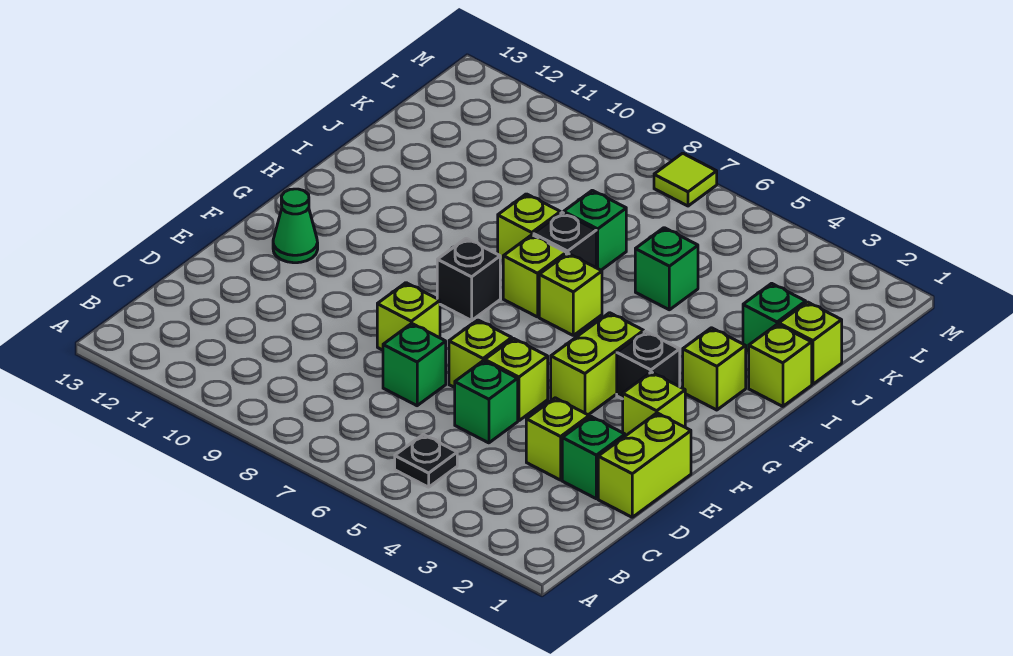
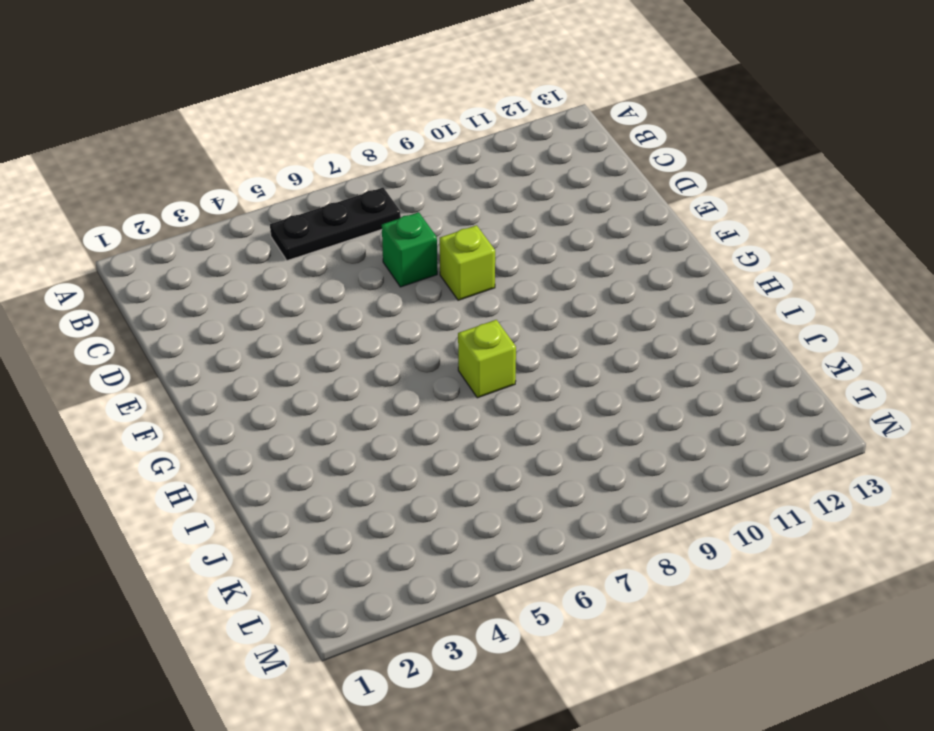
black plate B5:B7 level 1 -> black plate B5 level 1
none -> lime brick D1:E1 level 1
none -> green brick D2 level 1
none -> lime brick D3 level 1

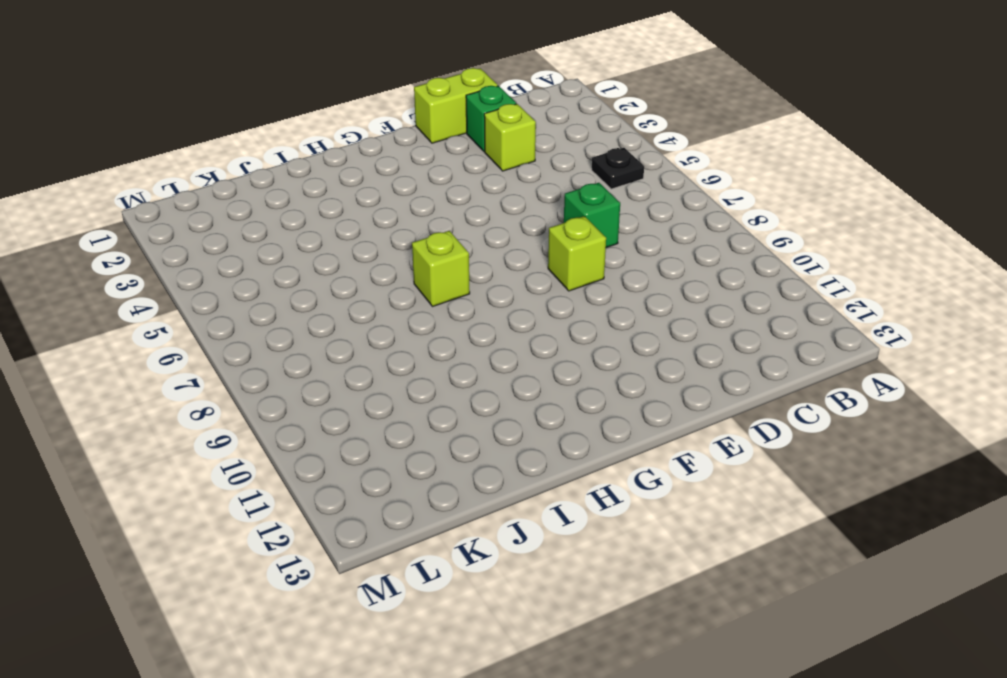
none -> green brick D5 level 1
none -> lime brick E5 level 1
none -> lime brick E6 level 1

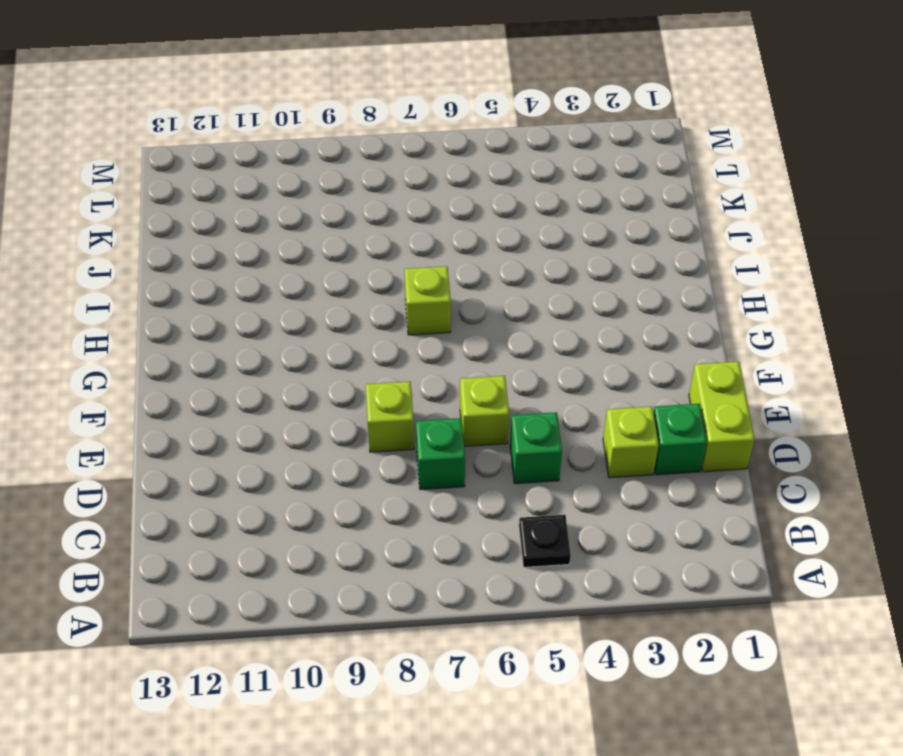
none -> lime brick E5 level 1
none -> lime brick F2 level 1
none -> lime brick F4:G4 level 1

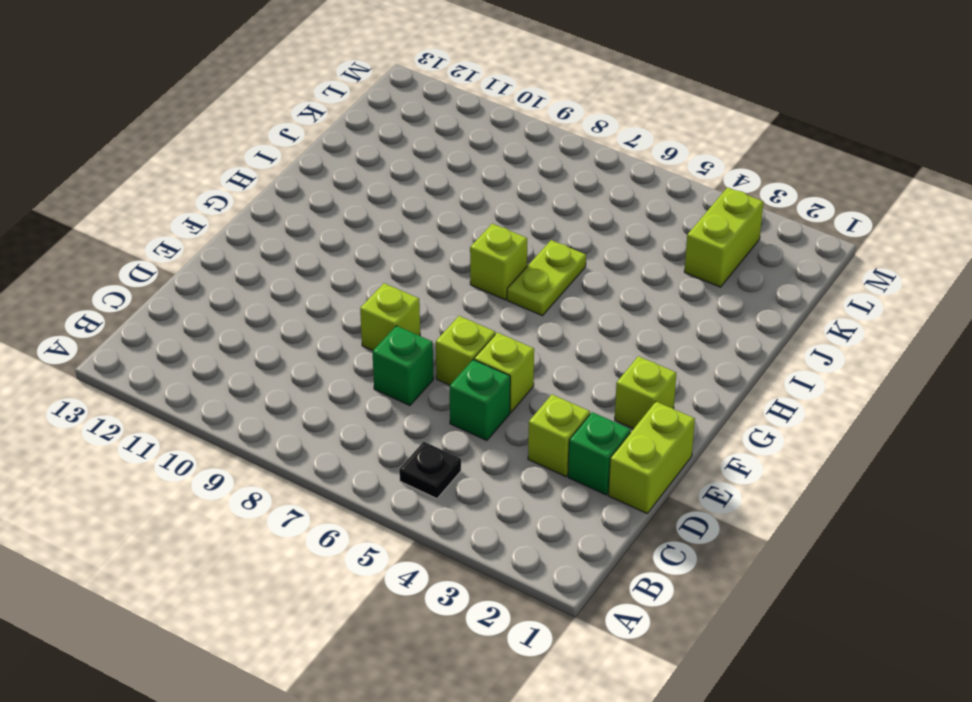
lime plate H6:I6 level 1 -> lime brick H6 level 1
lime brick K3:L3 level 1 -> lime brick F4:G4 level 1
none -> green cone F12 level 1
none -> black brick G3 level 1
none -> black brick G8 level 1

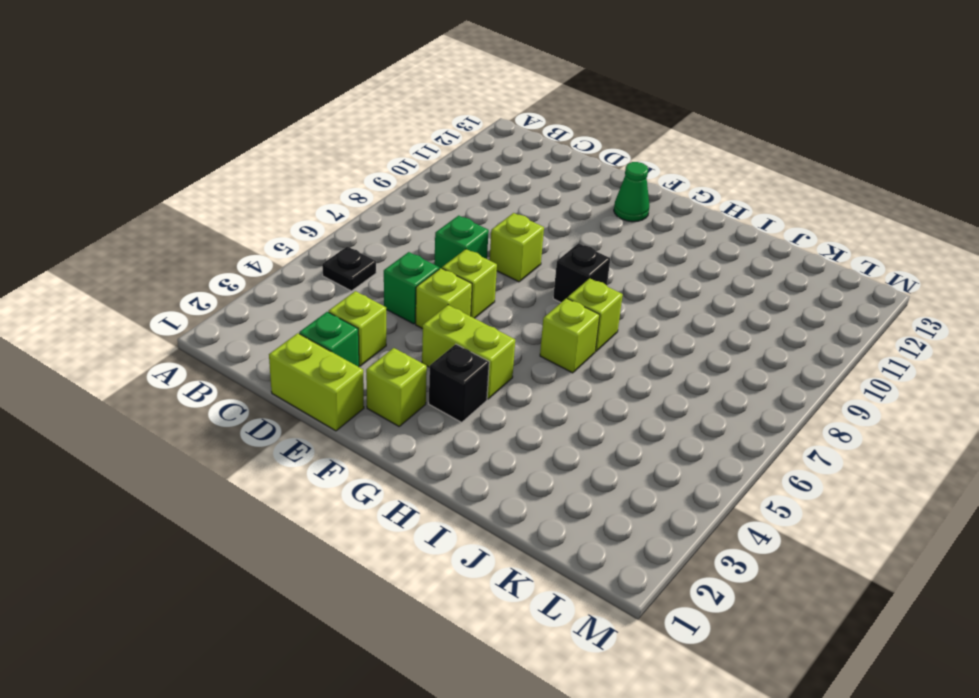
none -> lime brick H2 level 1
none -> lime brick I1 level 1
none -> black brick I7 level 1

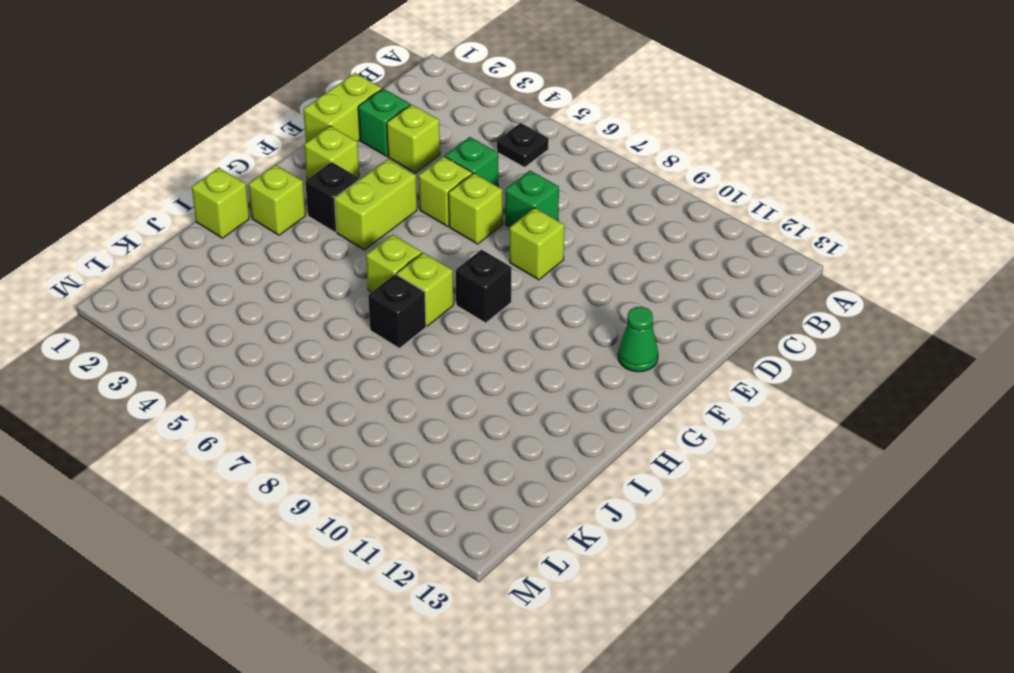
none -> lime brick I8 level 1
none -> lime brick J1 level 1
none -> green brick J2 level 1

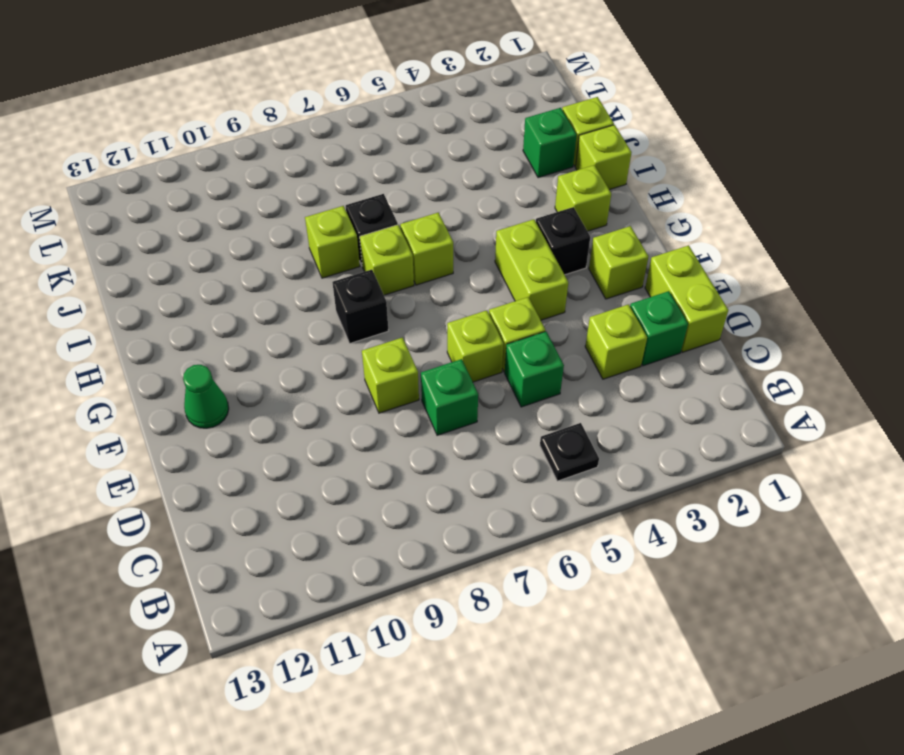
none -> green brick J5 level 1
none -> green brick J7 level 1
none -> lime tile M7 level 1

